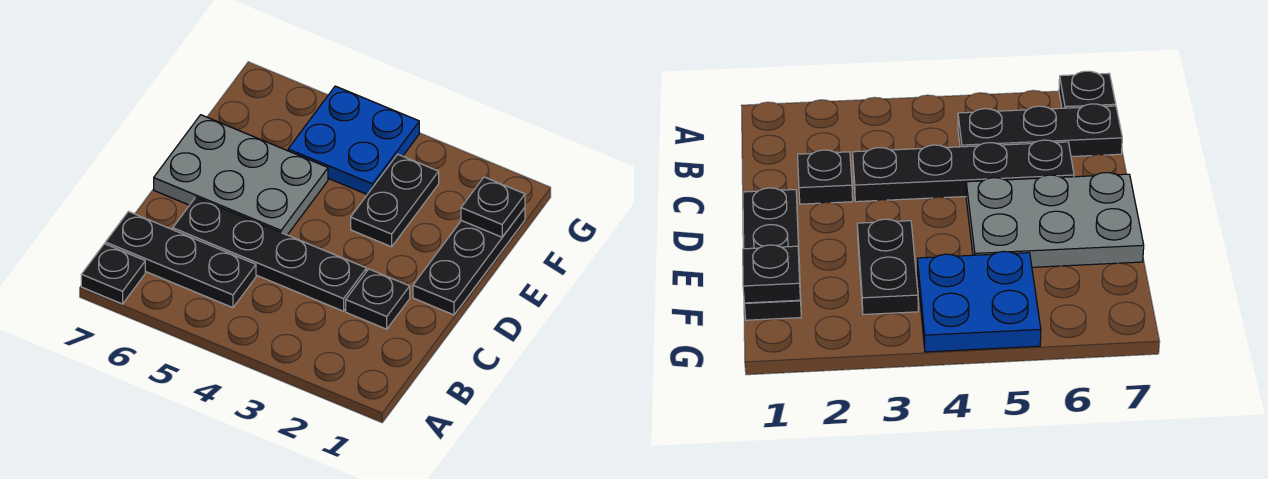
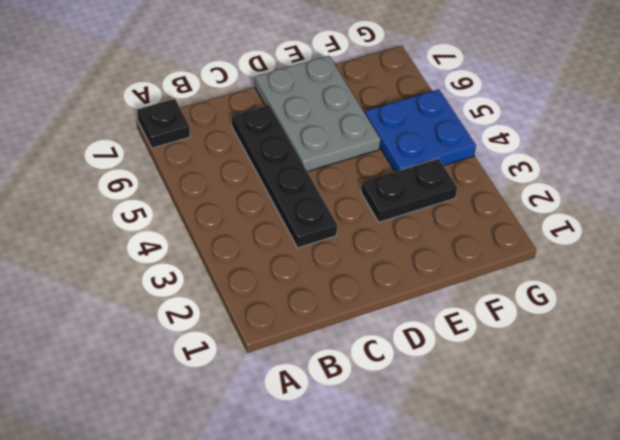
none -> black plate B5:B7 level 1
none -> black plate C2 level 1

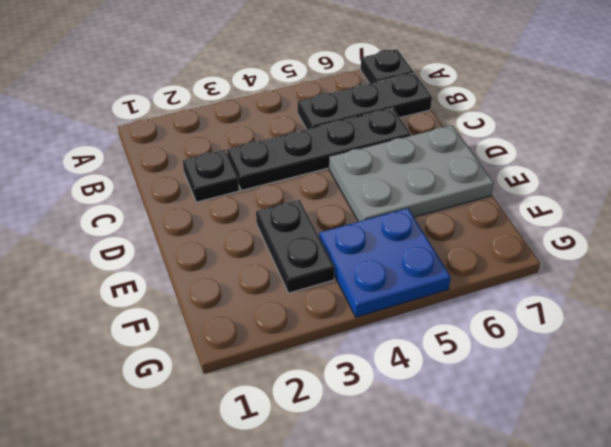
none -> black plate D1:F1 level 1
none -> black plate F1 level 2

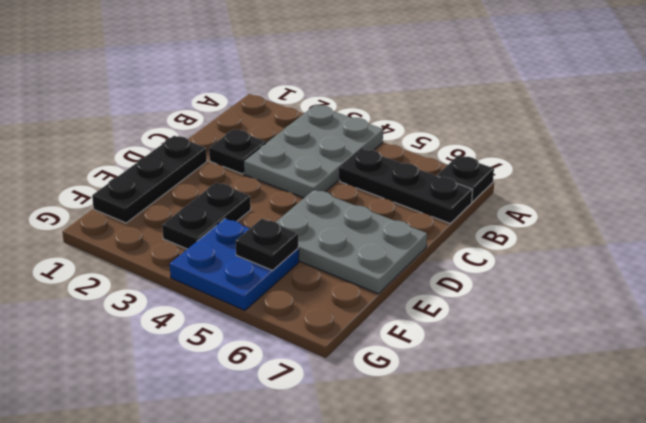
grey plate A3:C4 level 1 -> black plate C3:C6 level 1
black plate F5 level 2 -> black plate F1 level 2

